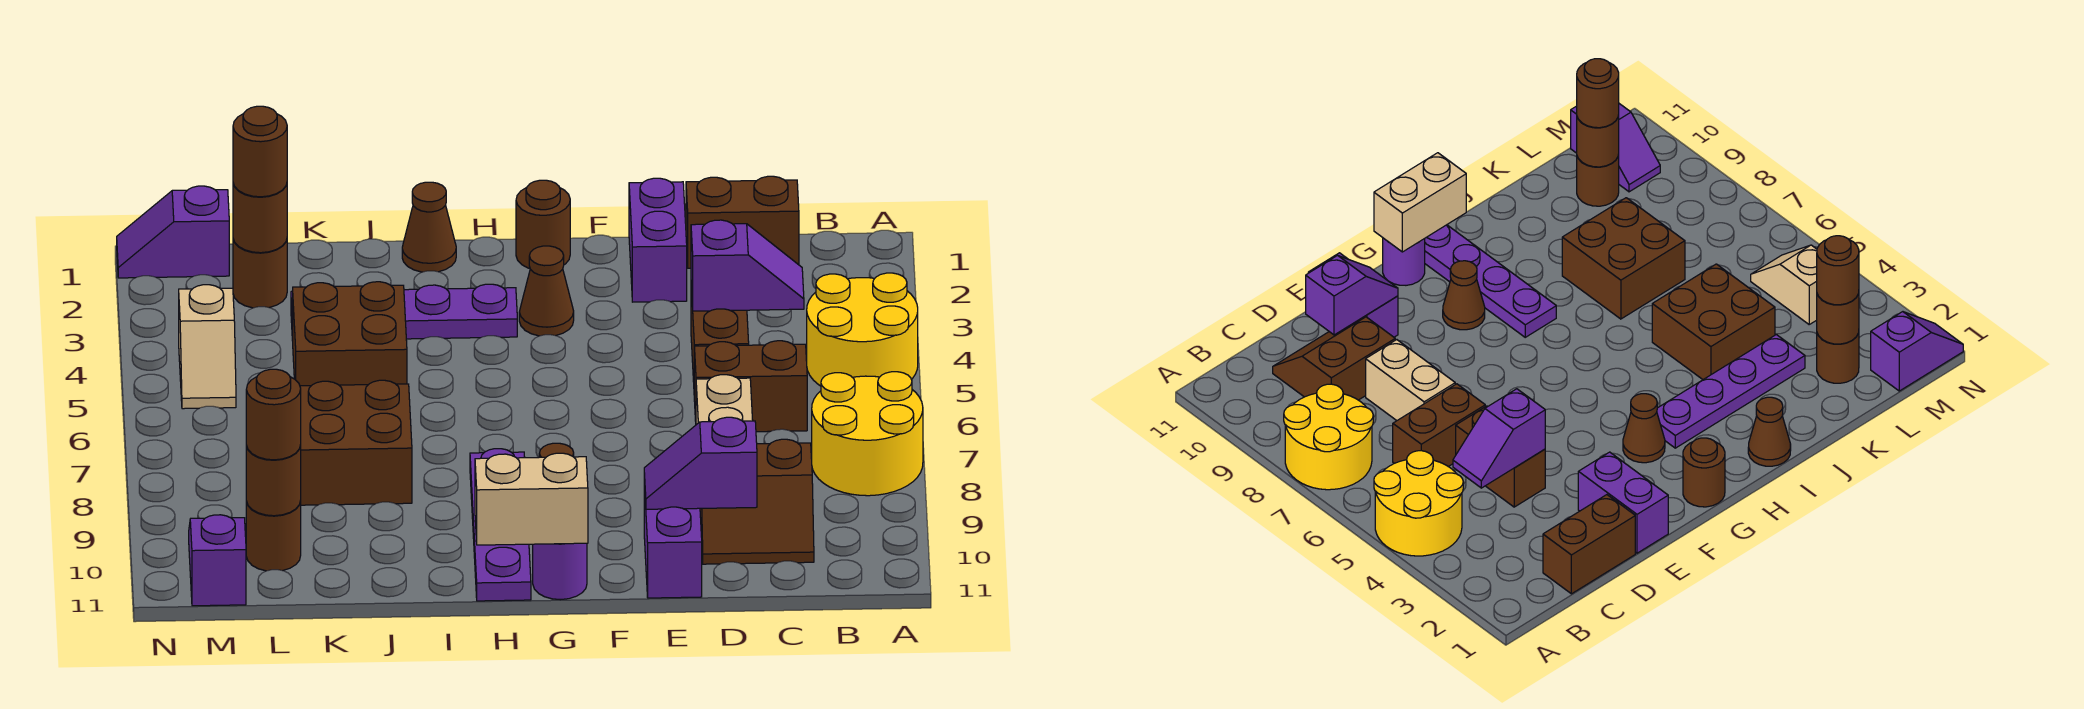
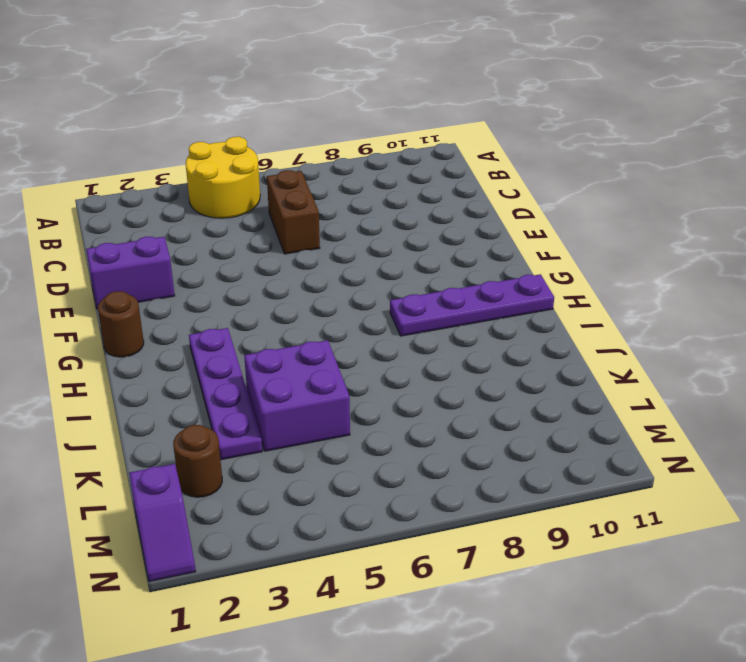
purple brick J4:K5 level 1 -> brown brick J4:K5 level 1
none -> yellow round brick A7:B8 level 1
none -> brown brick C1:D1 level 1
none -> brown slope C9:D10 level 1 top 9
none -> brown brick D4:D5 level 1

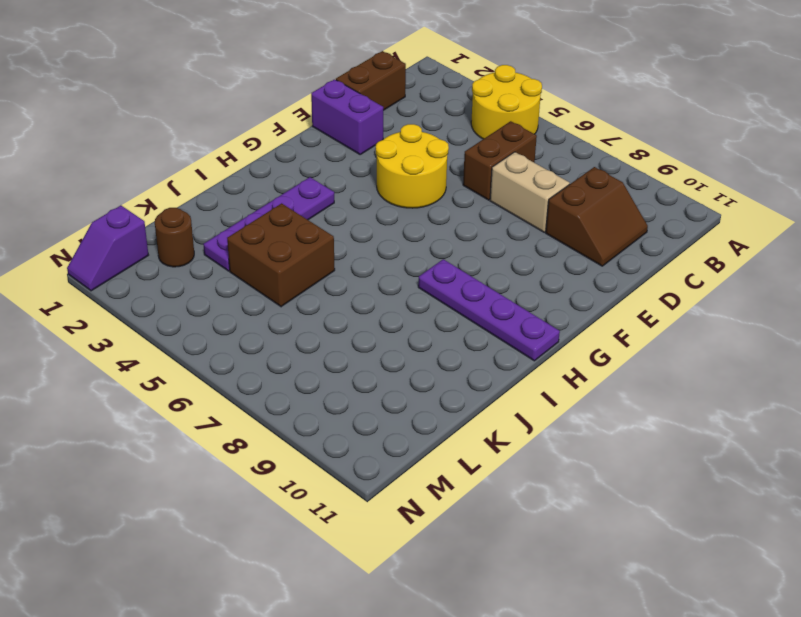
yellow round brick E4:F5 level 1 -> yellow round brick A7:B8 level 1
none -> brown brick D4:D5 level 1
none -> purple brick E10:E11 level 1
none -> brown round brick G1 level 1
none -> brown cone G3 level 1

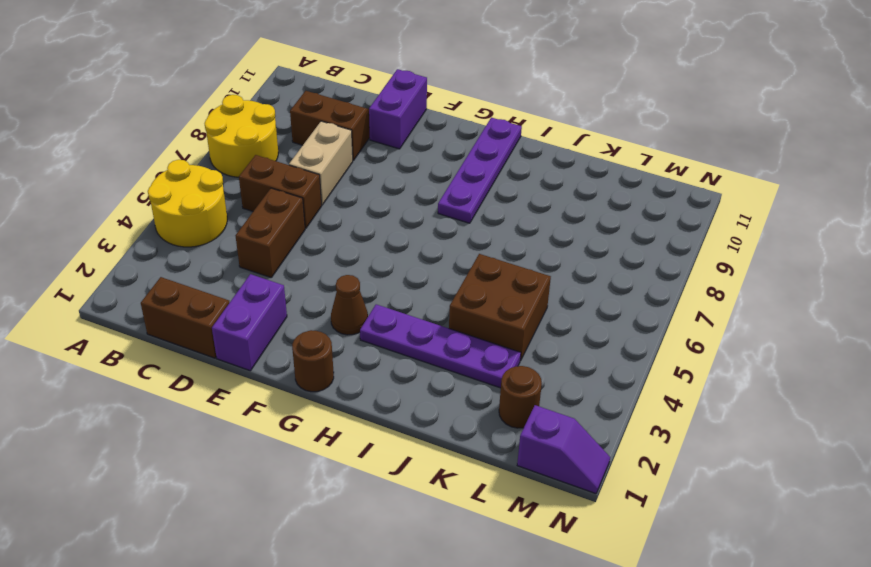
none -> brown cone G9 level 1
none -> purple round brick G11 level 1
none -> brown cone I1 level 1
none -> brown brick J7:K8 level 1

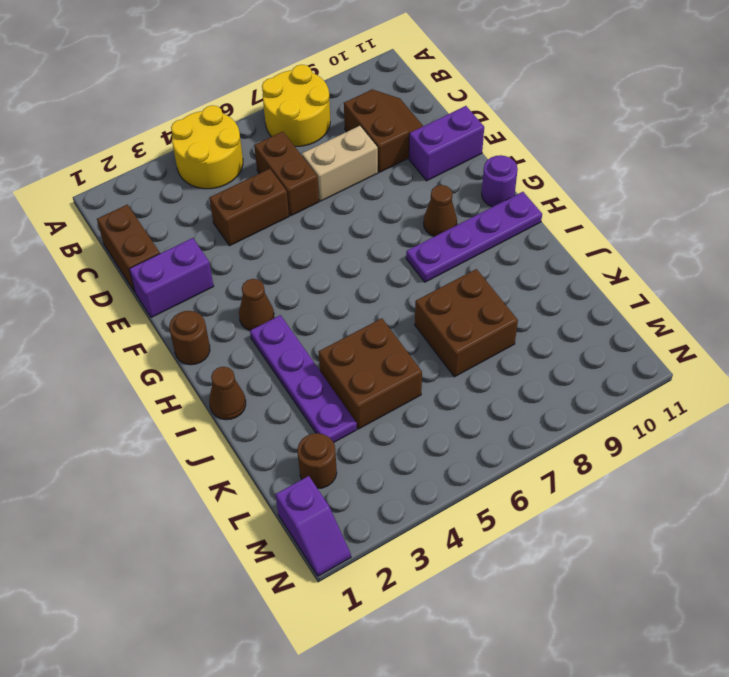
none -> brown round brick L10 level 1
none -> tan slope M4:M5 level 1 top 4
none -> purple slope M10:M11 level 1 top 11
none -> purple slope C4:D4 level 2 top D

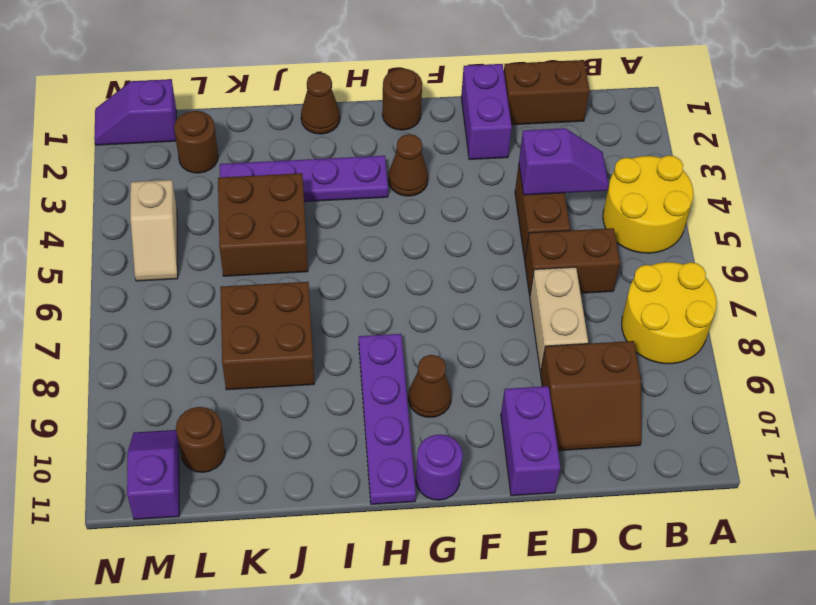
none -> purple slope D10:E10 level 2 top D
none -> tan brick G11:H11 level 2
none -> brown round brick L2 level 2
none -> brown round brick L10 level 2

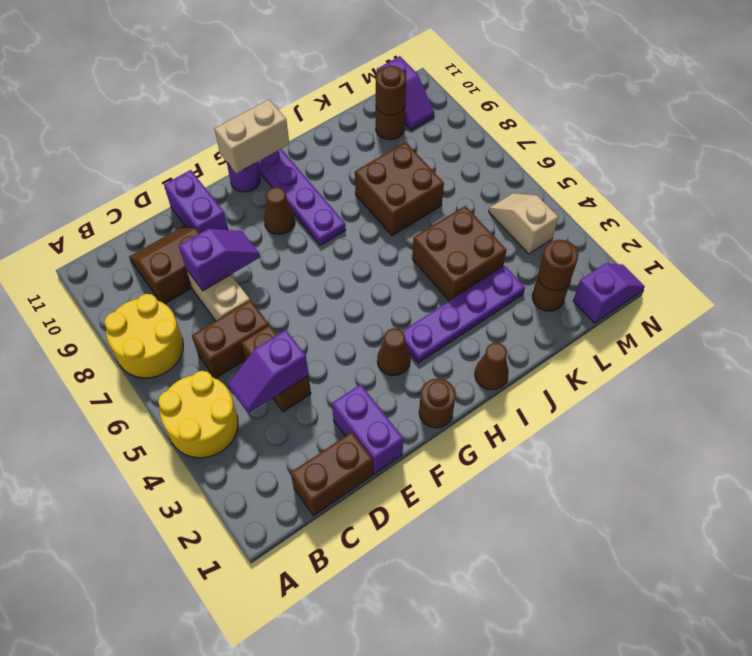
purple slope D8:E8 level 2 top D -> purple slope D10:E10 level 2 top D
none -> brown round brick L2 level 3
none -> brown round brick L10 level 3

